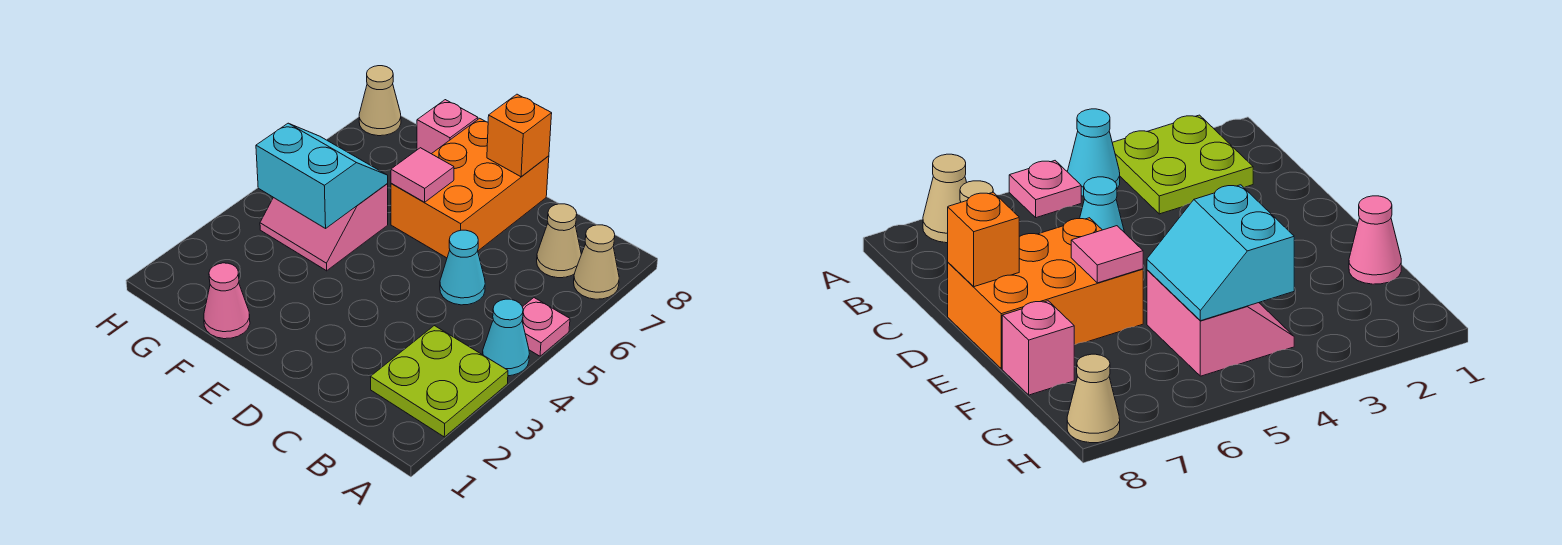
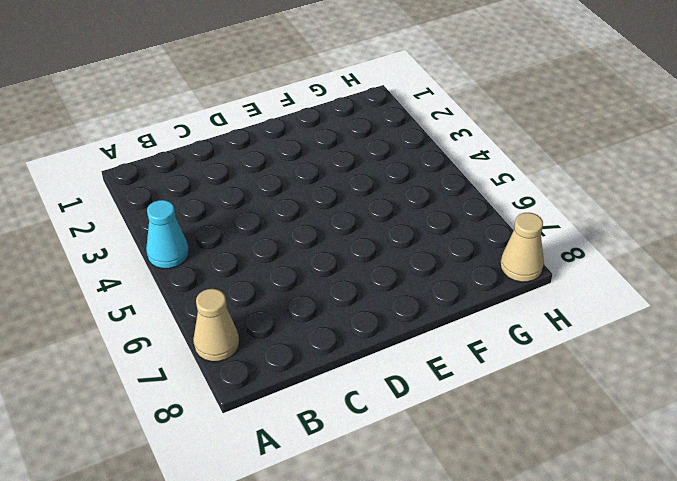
none -> lime plate A2:B3 level 1
none -> pink plate A5 level 1
none -> tan cone B7 level 1

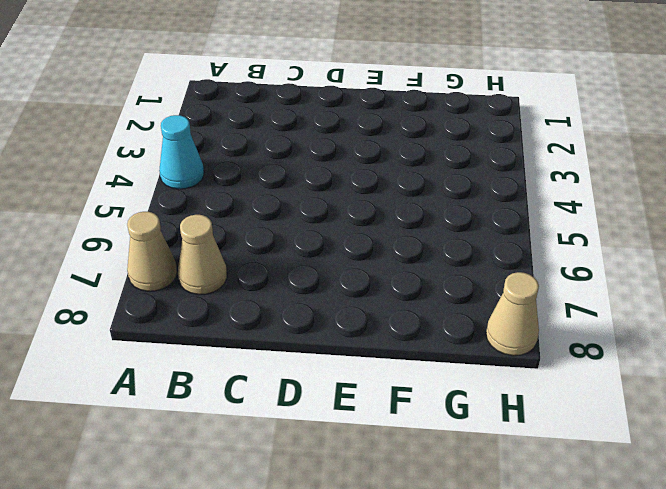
none -> lime plate A2:B3 level 1
none -> pink plate A5 level 1
none -> cyan cone C5 level 1

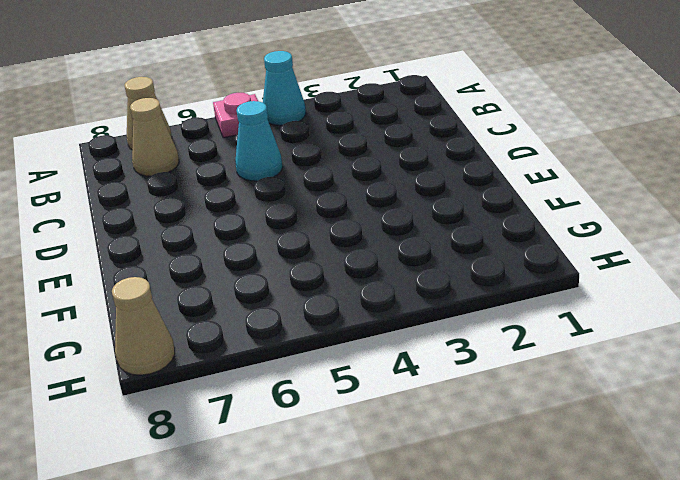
none -> lime plate A2:B3 level 1
none -> orange brick D6:E8 level 1
none -> pink cone F1 level 1

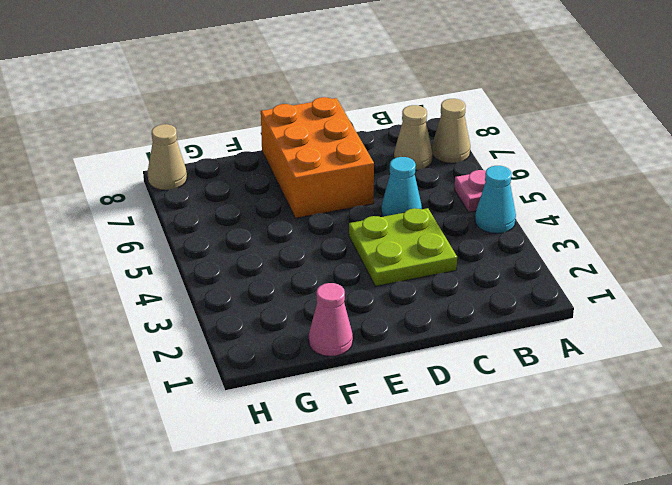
lime plate C3:D4 level 1 -> lime plate A2:B3 level 1
none -> pink slope F4:G5 level 1 top 5
none -> pink brick F8 level 1
none -> orange brick D8 level 2

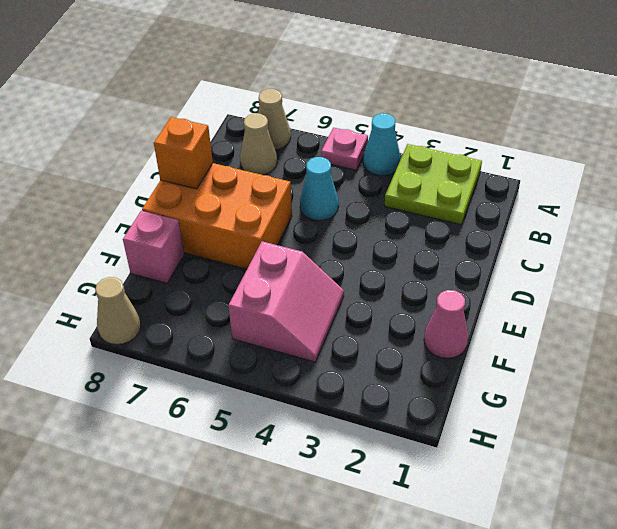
none -> pink tile E6 level 2
none -> cyan slope F4:G5 level 2 top 4

